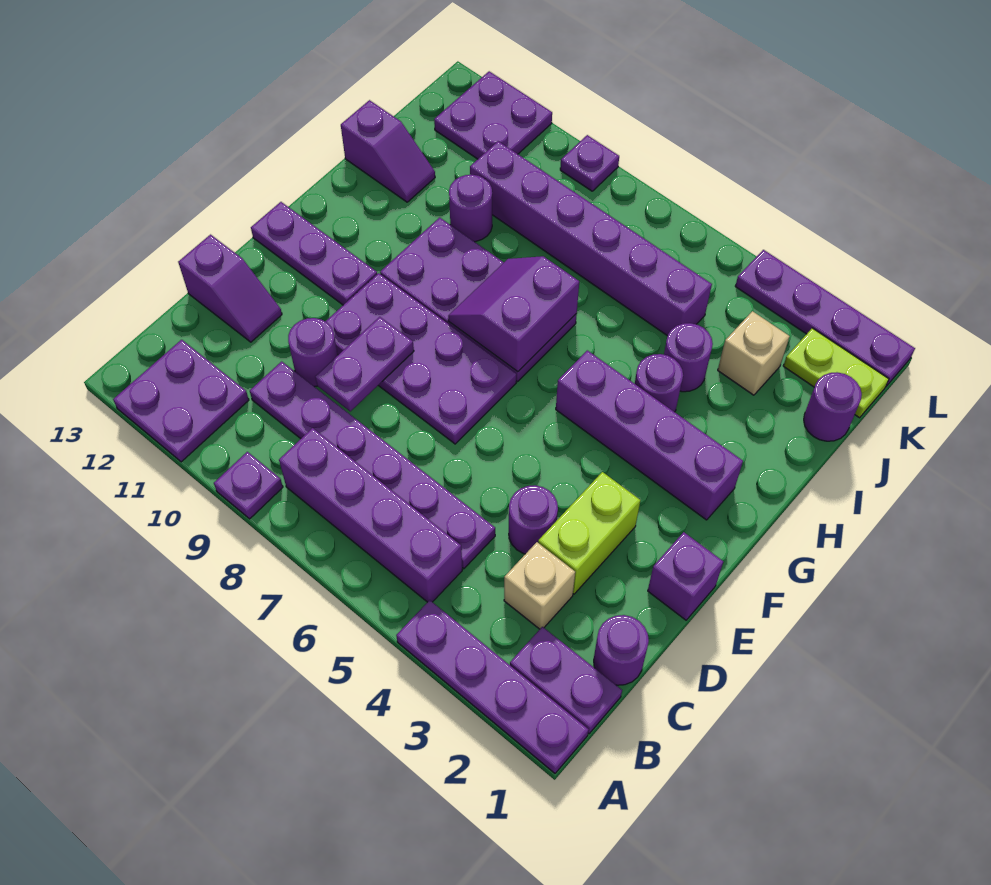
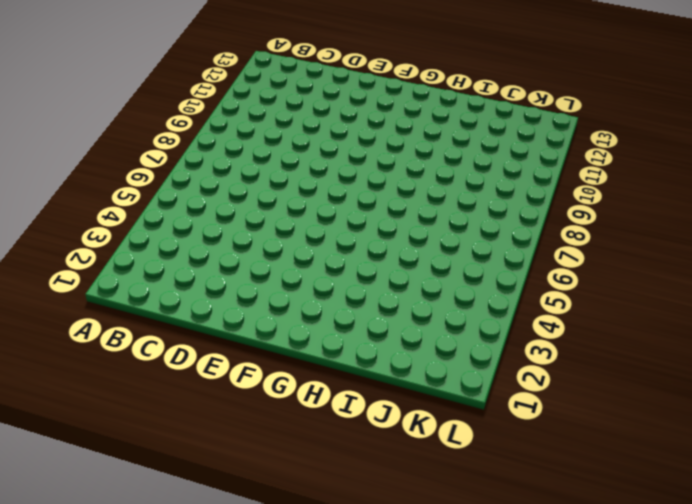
none -> purple plate A1:A4 level 1
none -> purple plate A9 level 1
none -> purple plate A11:B12 level 1
none -> purple plate B1:B2 level 1

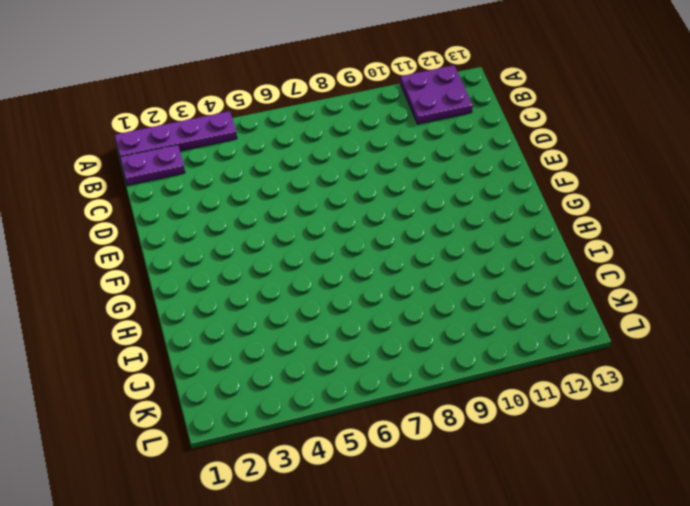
none -> purple plate A9 level 1
none -> purple brick B5:B8 level 1
none -> purple round brick C1 level 1
none -> tan brick C3 level 1

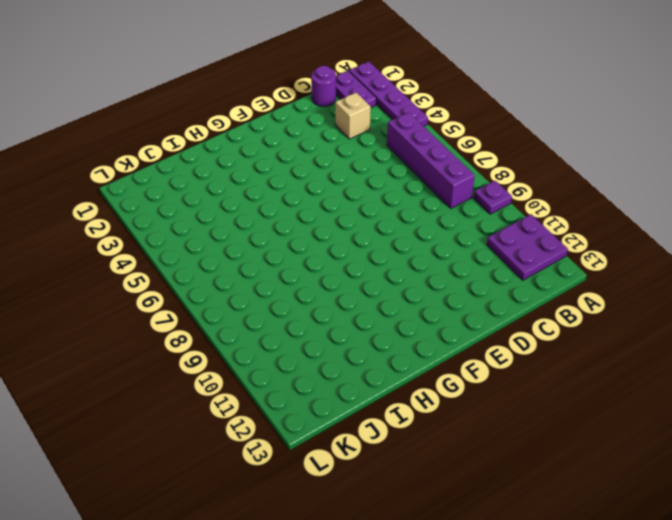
none -> purple plate C5:C10 level 1
none -> lime brick D3:E3 level 1
none -> purple round brick D4 level 1
none -> purple round brick D10 level 1

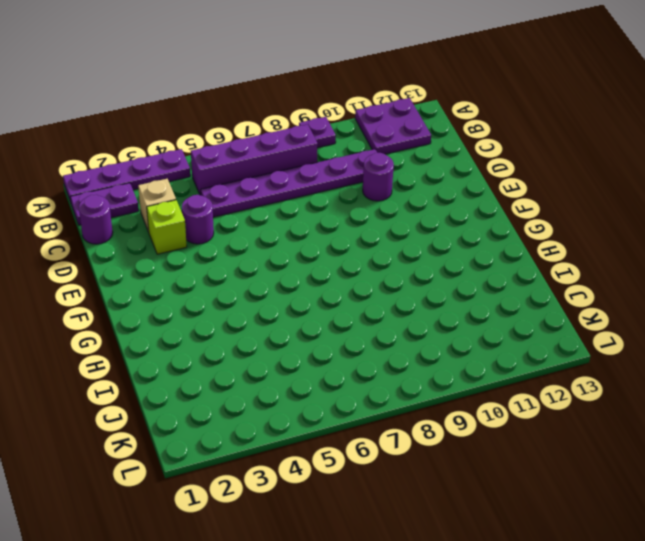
lime brick D3 level 1 -> lime brick D3:E3 level 1
none -> purple slope D12:D13 level 1 top 13
none -> purple brick E1 level 1
none -> purple plate E7:F10 level 1
none -> purple plate F11:F13 level 1

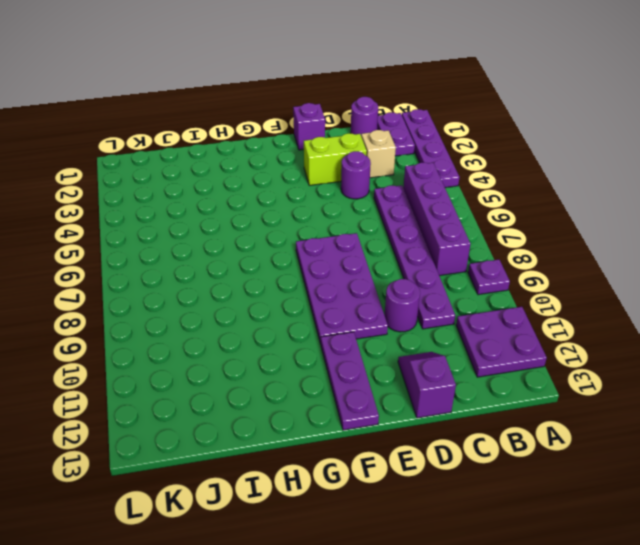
none -> purple brick G2:G5 level 1
none -> purple plate G7:H10 level 1
none -> purple round brick H4 level 1
none -> purple round brick I4 level 1

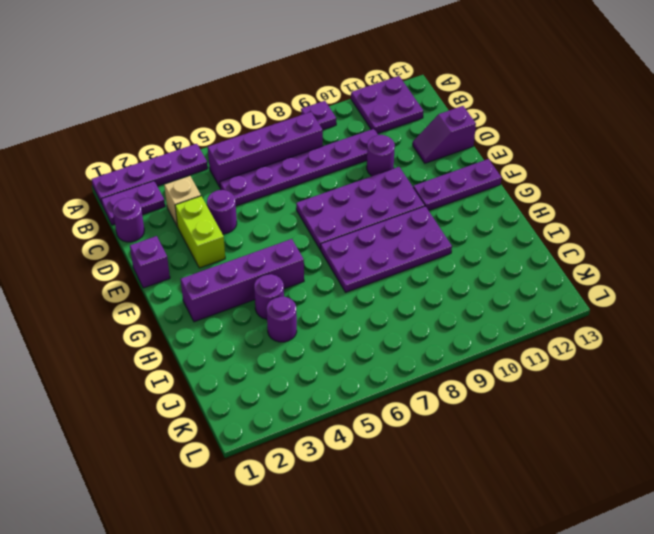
none -> purple round brick I10 level 1
none -> purple slope I12:I13 level 1 top 13
none -> purple round brick J1 level 1
none -> tan brick J3 level 1

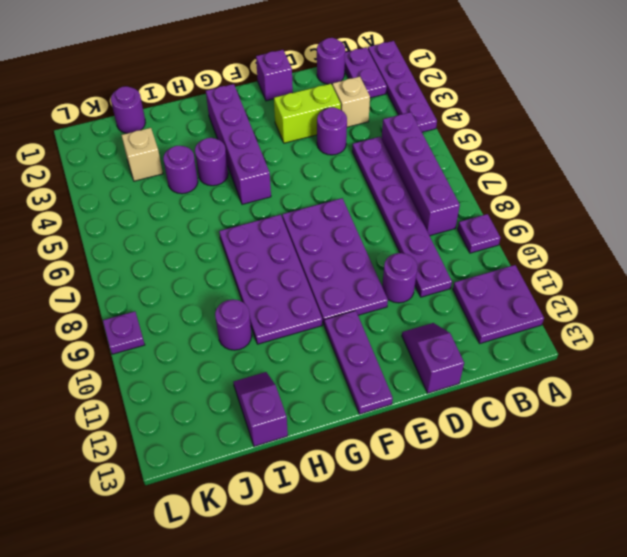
none -> purple brick J5:J10 level 1
none -> lime plate K1:K2 level 1
none -> purple plate K11:L12 level 1
none -> purple plate L1:L4 level 1

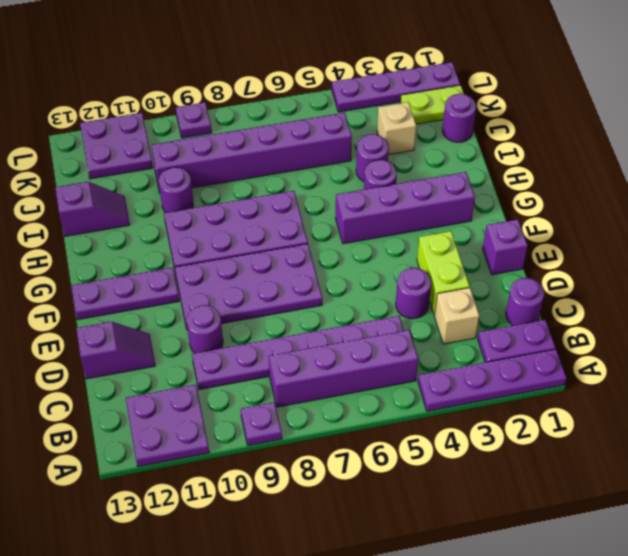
none -> purple plate D9:E9 level 2
none -> purple slope G7:H8 level 2 top 7

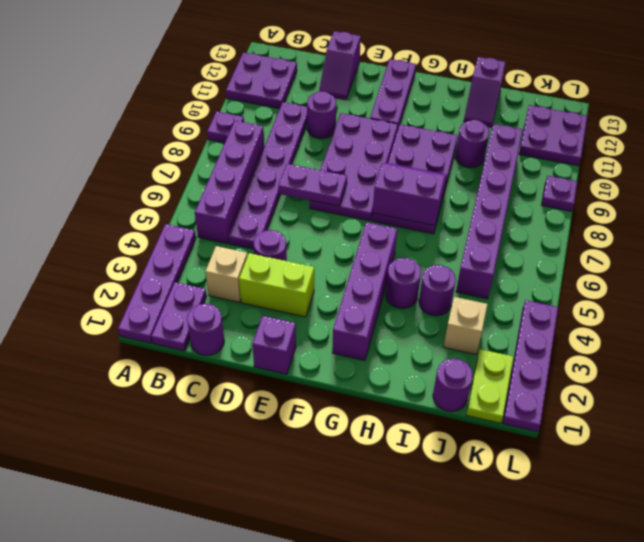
purple plate D7:E7 level 2 -> purple plate D9:E9 level 2

